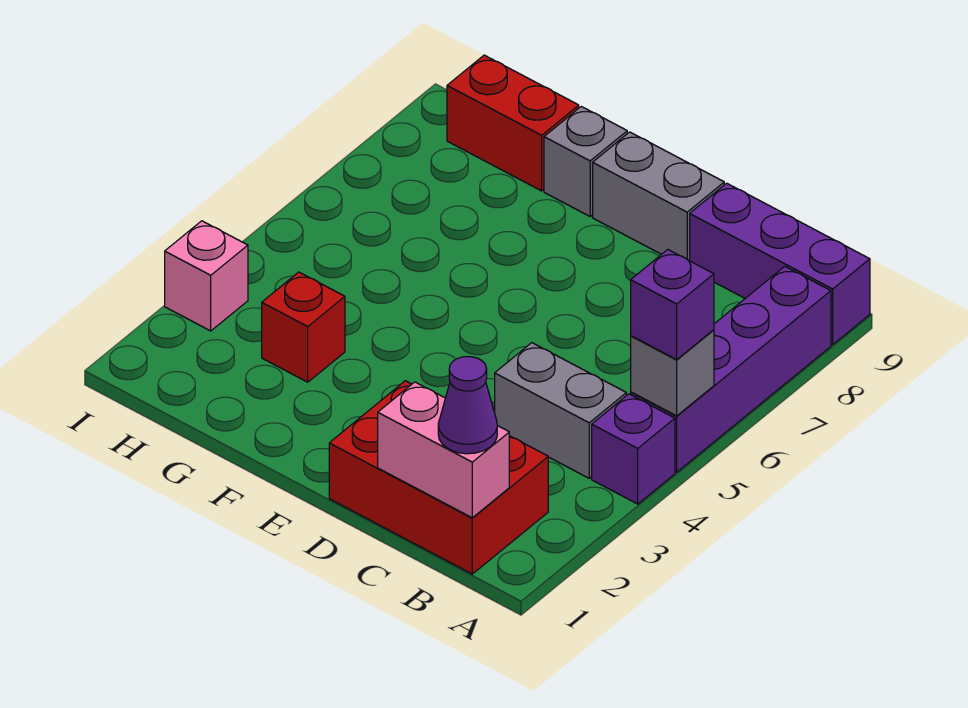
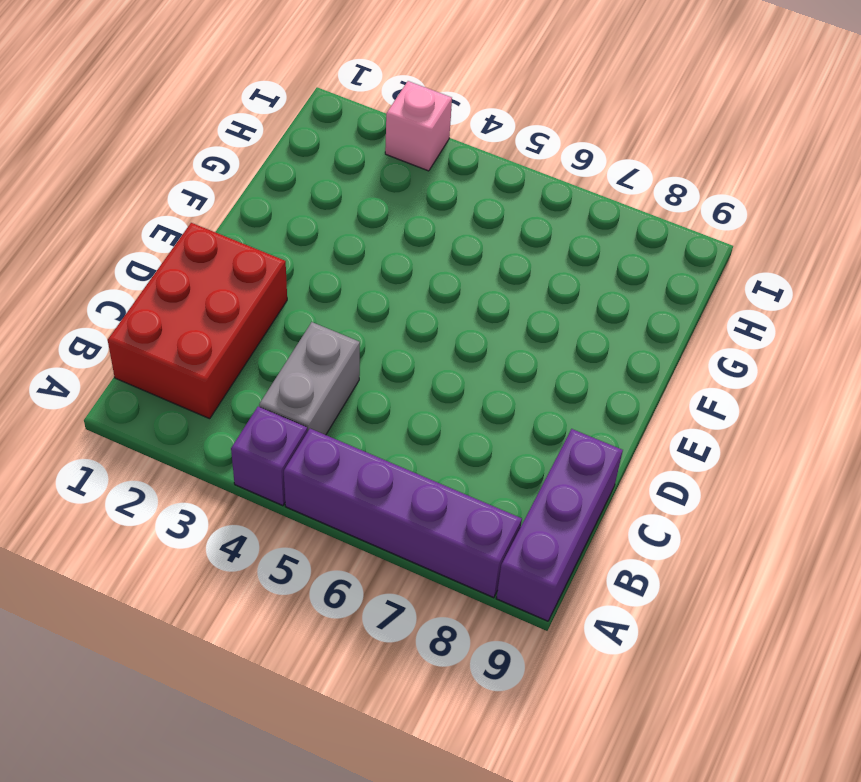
none -> grey brick D9:E9 level 1
none -> grey brick F9 level 1
none -> red brick G3 level 1

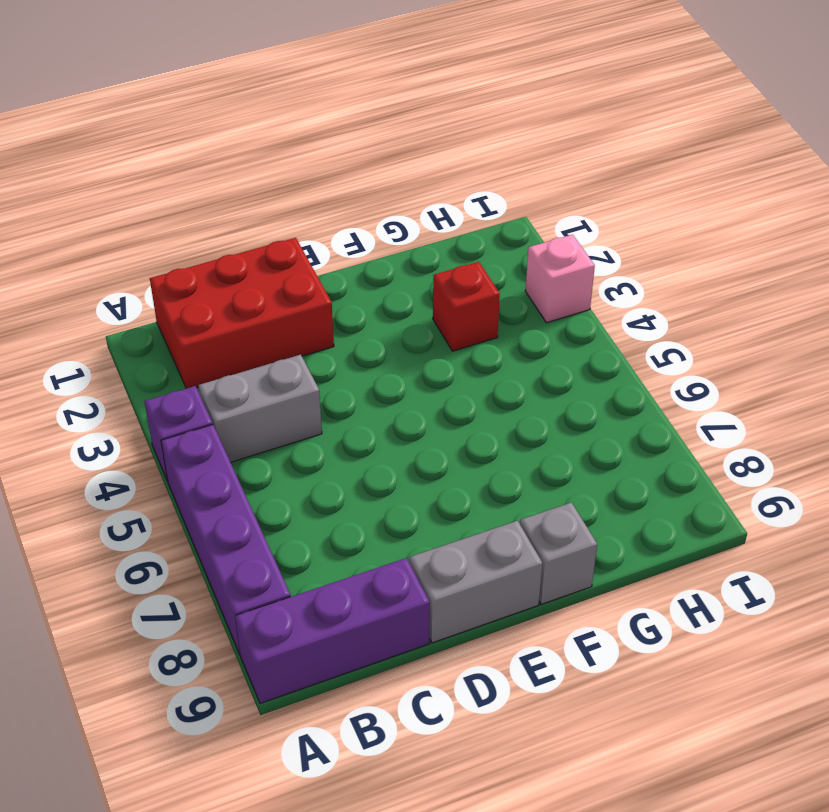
none -> red brick G9:H9 level 1
none -> grey brick A5 level 2
none -> pink brick B1:C1 level 2

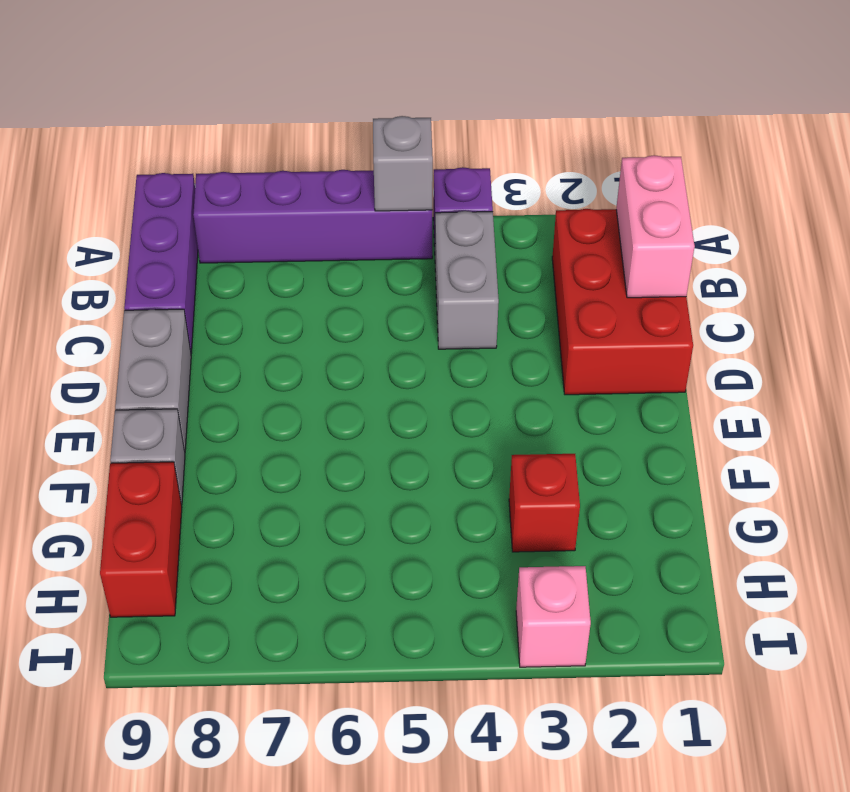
none -> purple brick A5 level 3
none -> purple cone B1 level 3

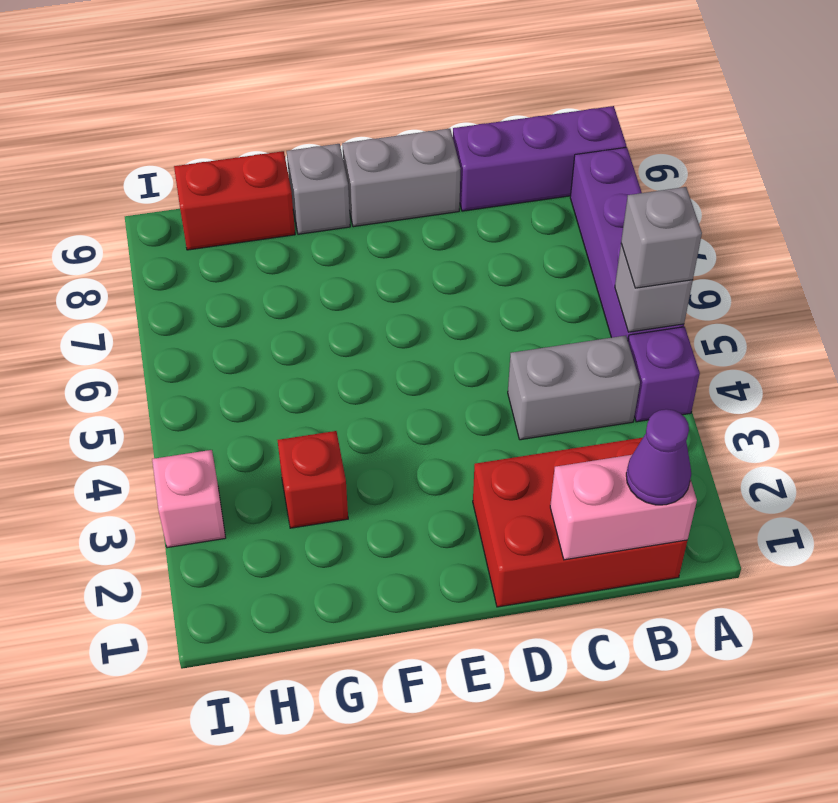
grey brick A5 level 3 -> purple brick A5 level 3

